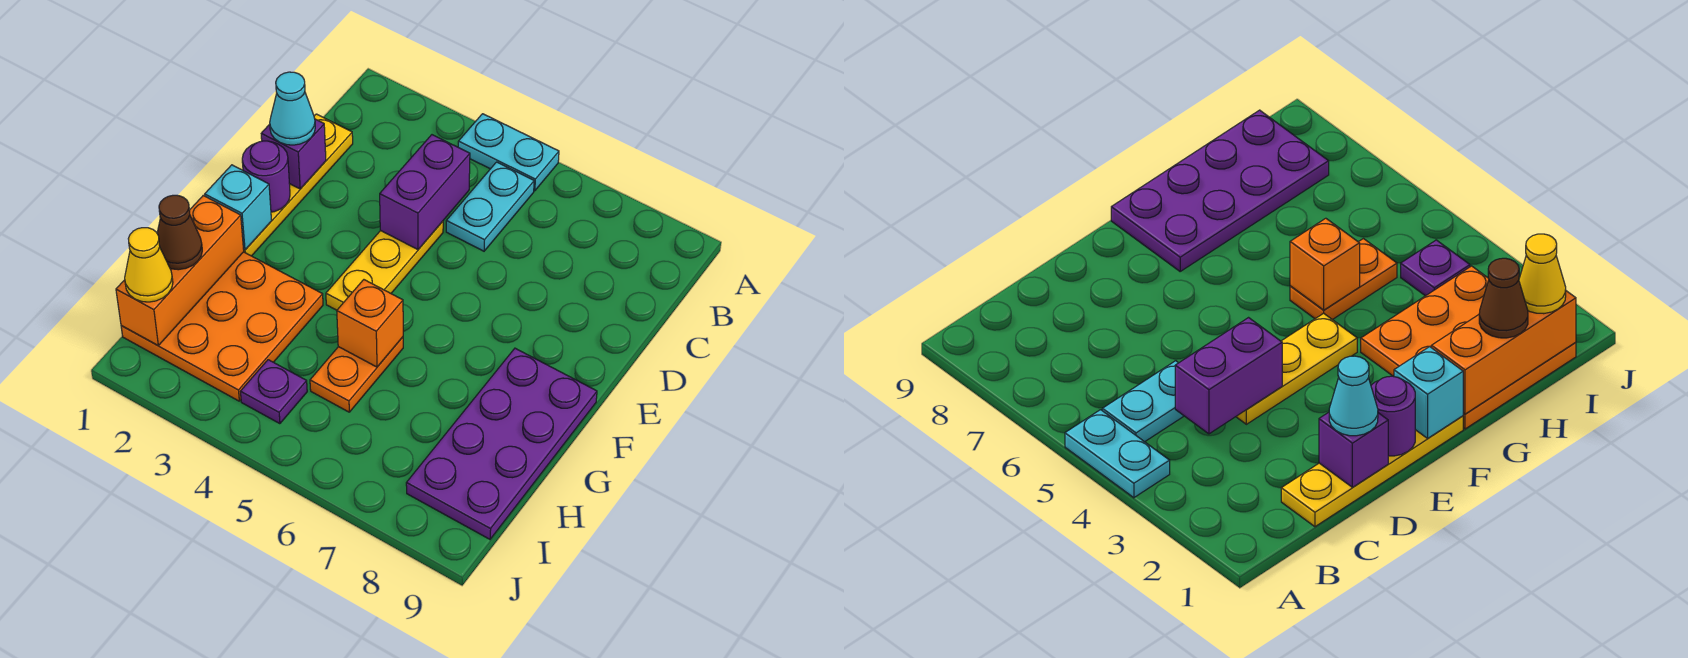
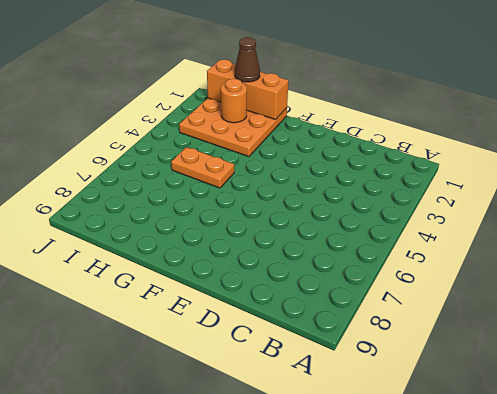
orange round brick H2 level 2 -> none
none -> cyan plate A4:A5 level 1
none -> cyan plate B5:C5 level 1
none -> yellow plate C1:F1 level 1

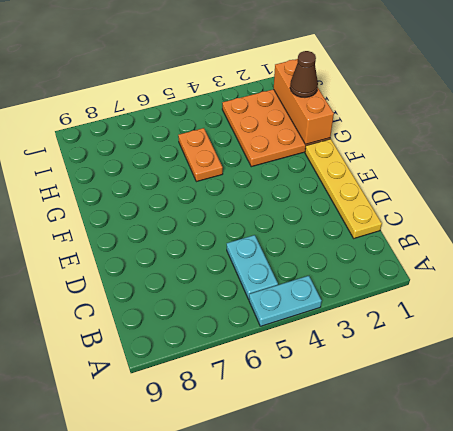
none -> yellow plate D4:F4 level 1
none -> purple plate F8:I9 level 1
none -> purple plate I4 level 1

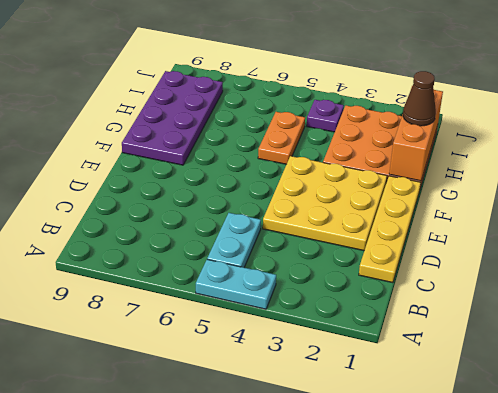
yellow plate D2:F4 level 1 -> yellow plate D4:F4 level 1
none -> purple brick C4:D4 level 2
none -> purple brick D1 level 2
none -> purple round brick E1 level 2

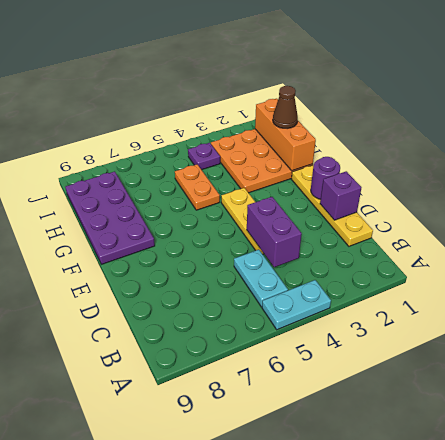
none -> cyan brick F1 level 2
none -> orange brick G5 level 2
none -> cyan cone D1 level 3

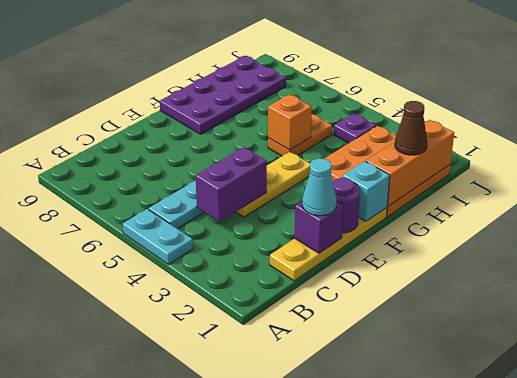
none -> yellow cone I1 level 3

